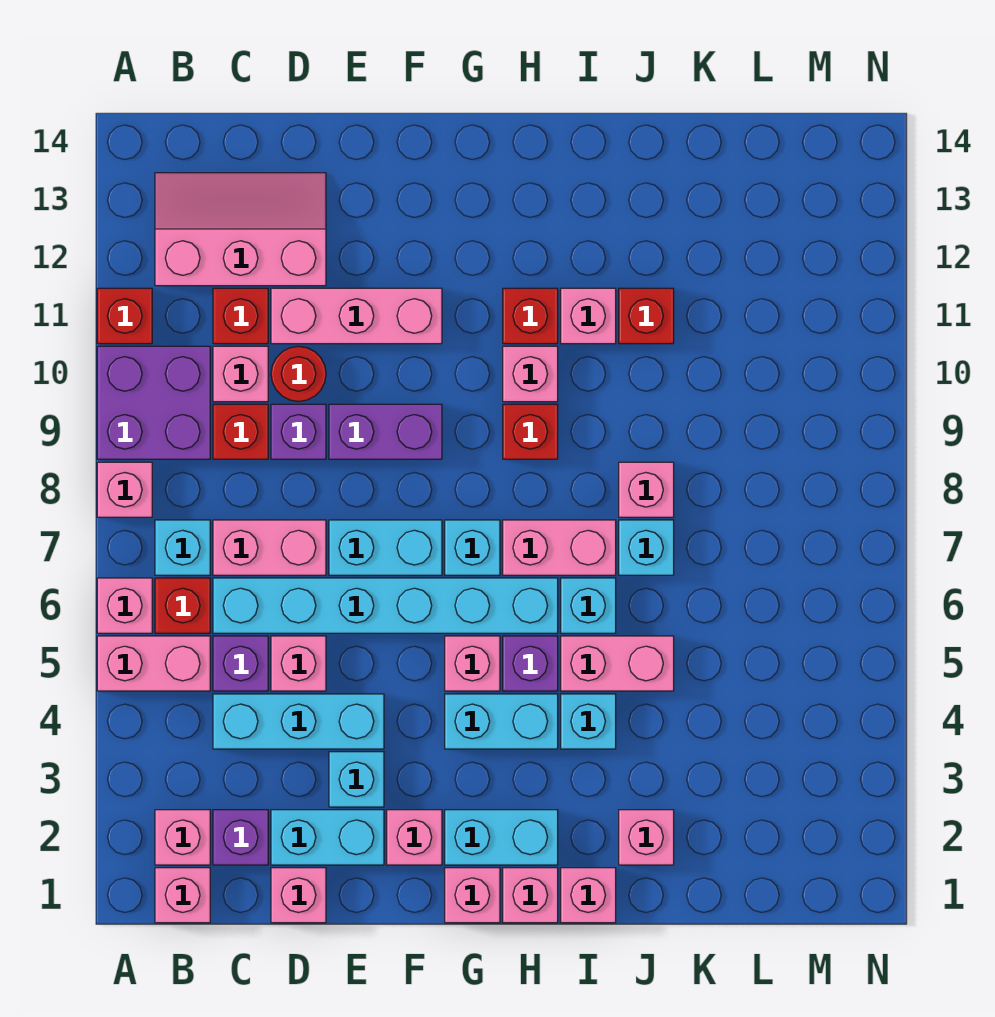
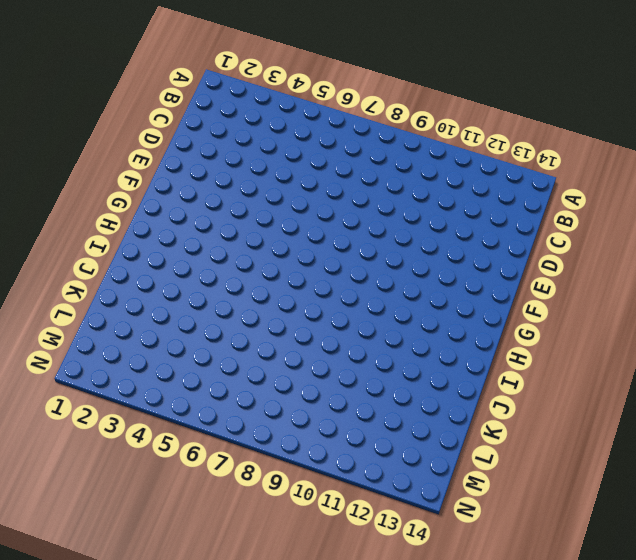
none -> pink brick A5:B5 level 1
none -> pink brick A6 level 1
none -> pink brick A8 level 1
none -> purple brick A9:B10 level 1

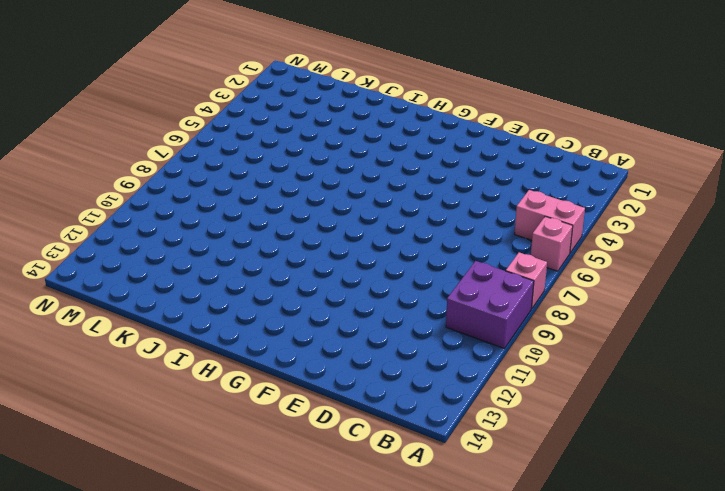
none -> red brick A11 level 1
none -> pink brick B1 level 1
none -> pink brick B2 level 1
none -> red brick B6 level 1

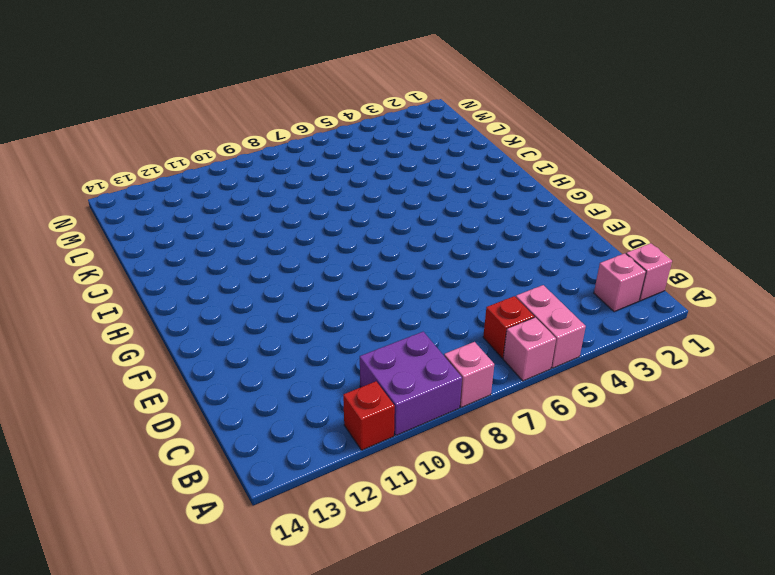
none -> cyan brick B7 level 1
none -> pink slope B12:D13 level 1 top 12
none -> purple brick C2 level 1
none -> cyan brick C4:E4 level 1

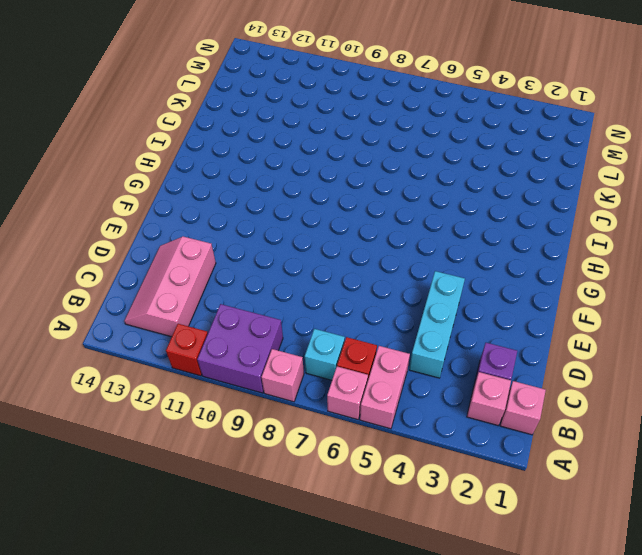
none -> purple brick C5 level 1
none -> cyan brick C6:H6 level 1
none -> pink brick C7:D7 level 1
none -> red brick C9 level 1

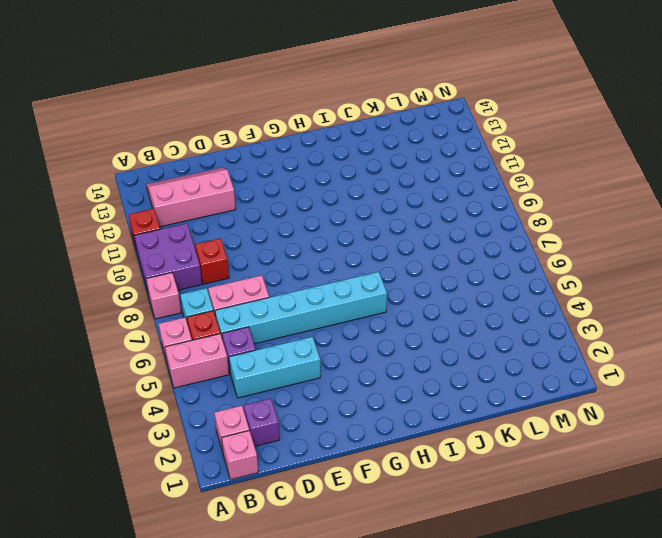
none -> pink brick C10 level 1
none -> red brick C11 level 1
none -> pink brick D1 level 1
none -> cyan brick D2:E2 level 1

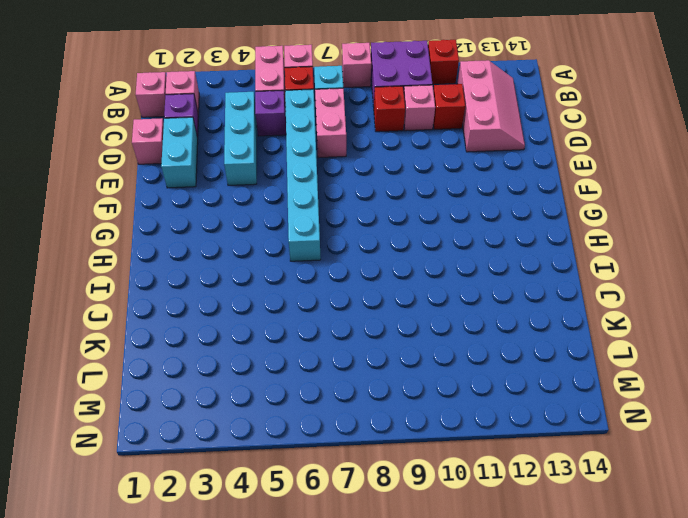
none -> pink brick D5 level 1
none -> purple brick D9 level 1
none -> red round brick D10 level 1
none -> pink brick D11:F11 level 1

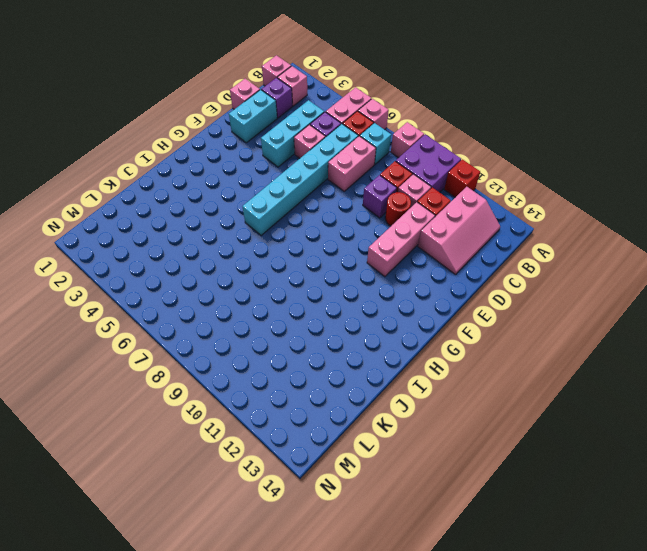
none -> cyan brick E3 level 1
none -> cyan brick E7:F7 level 1
none -> purple brick E9:F9 level 1
none -> pink brick F2 level 1

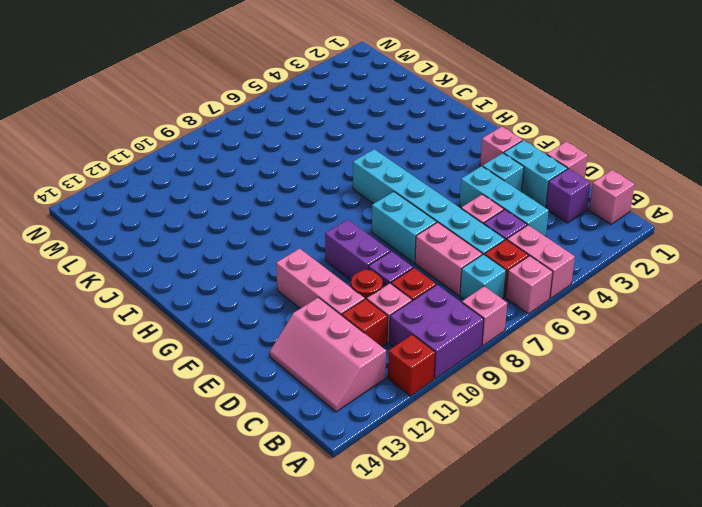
none -> pink brick B2 level 1
none -> pink brick G1 level 1
none -> cyan brick G2:H2 level 1
none -> cyan brick G4:H4 level 1

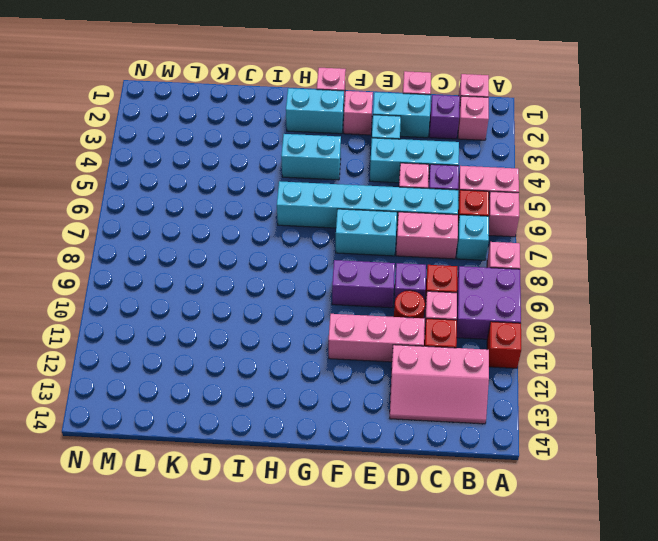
none -> pink brick G5 level 1
none -> cyan brick G7 level 1
none -> pink brick H1 level 1
none -> purple brick H5 level 1

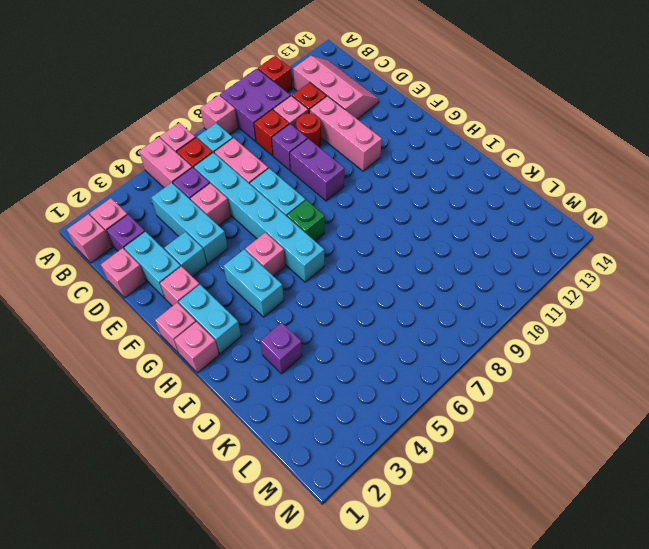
green brick G7 level 1 -> cyan brick G7 level 1
purple brick J3 level 1 -> purple brick H5 level 1
none -> pink brick H7:I7 level 1
none -> red brick H9 level 1
none -> pink brick H10 level 1
none -> red brick H11 level 1

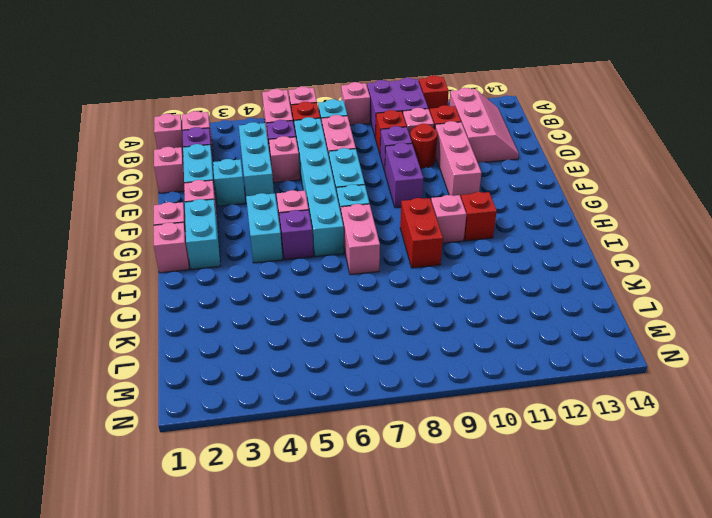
red brick H9:I9 level 1 -> red brick H9 level 1
none -> pink brick I1 level 1
none -> cyan brick I4 level 1
none -> pink brick I5:J5 level 1
none -> cyan brick I6 level 1

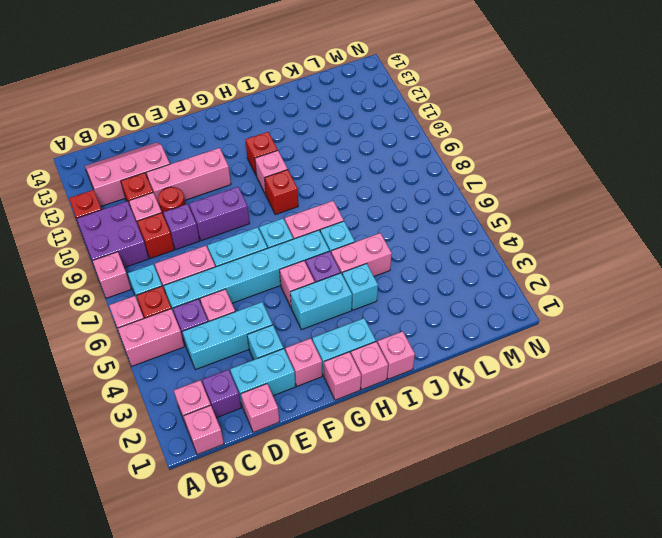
none -> pink brick I11 level 1
none -> pink brick J2 level 1
none -> cyan brick J7 level 1
none -> pink brick J8 level 1

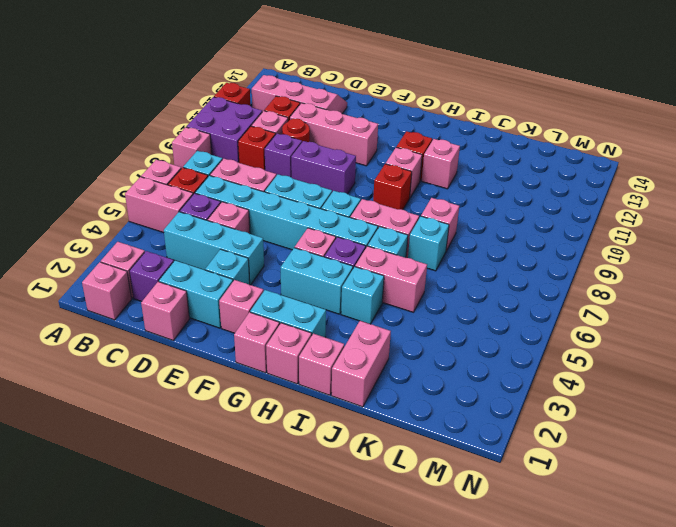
pink brick J1:J2 level 1 -> pink brick J2 level 1
none -> red brick J11 level 1

